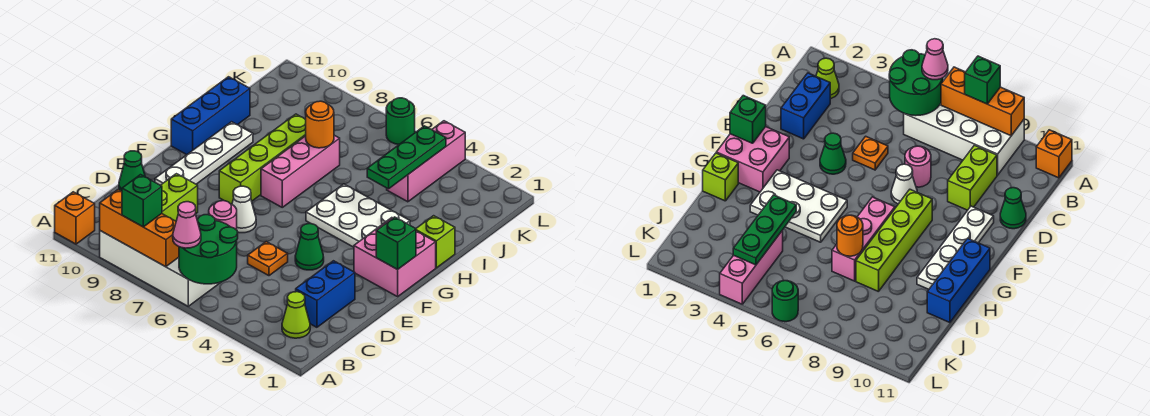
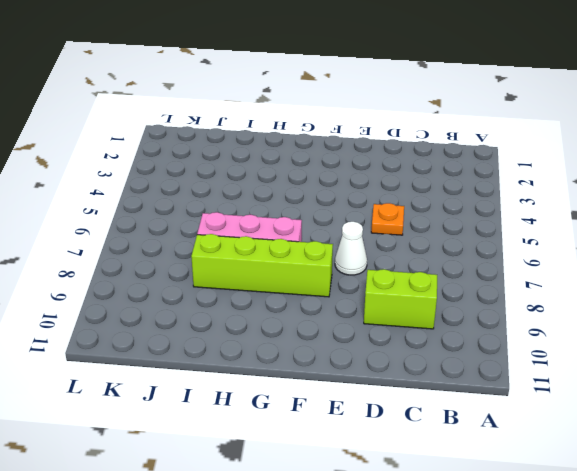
none -> white brick A6:B9 level 1
none -> orange brick A11 level 1
none -> lime cone B2 level 1

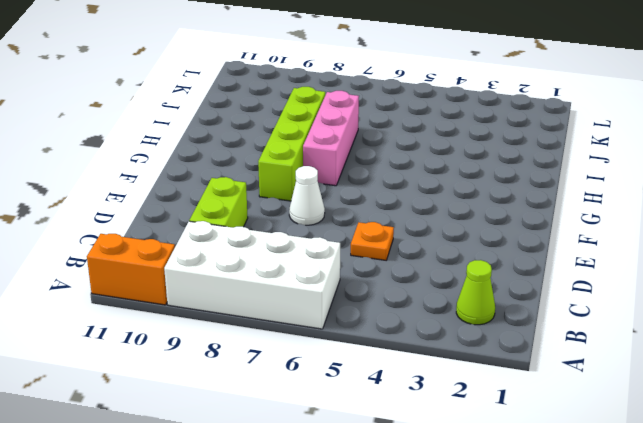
orange brick A10:A11 level 1 -> orange brick A11 level 1
none -> blue brick C2:D2 level 1
none -> pink round brick D7 level 1
none -> green cone D11 level 1

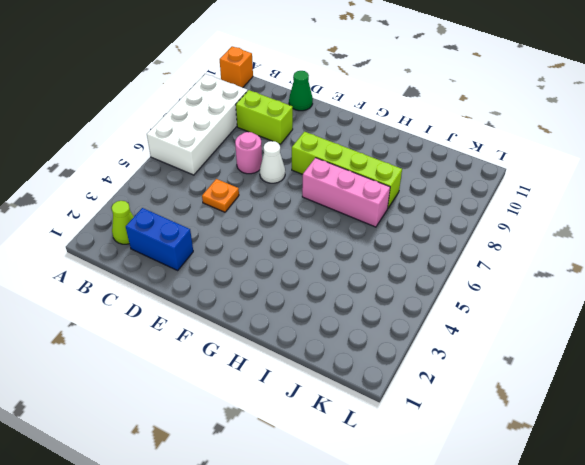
none -> green cone E4 level 1
none -> white plate E10:H10 level 1
none -> pink brick F1:G2 level 1

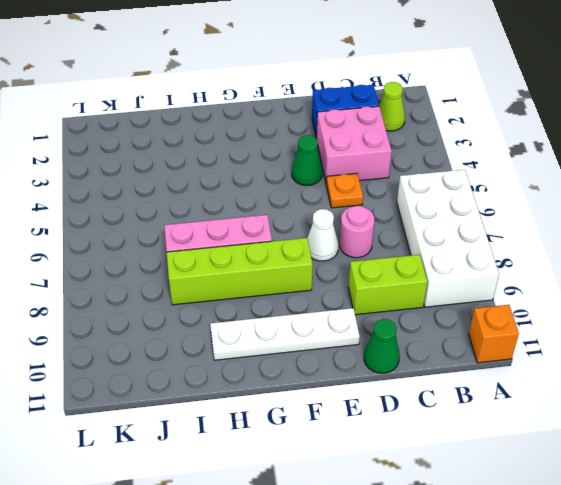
pink brick C3:D4 level 1 -> pink brick F1:G2 level 1
none -> white plate G3:H5 level 1
none -> blue brick G11:I11 level 1
none -> lime brick H1 level 1

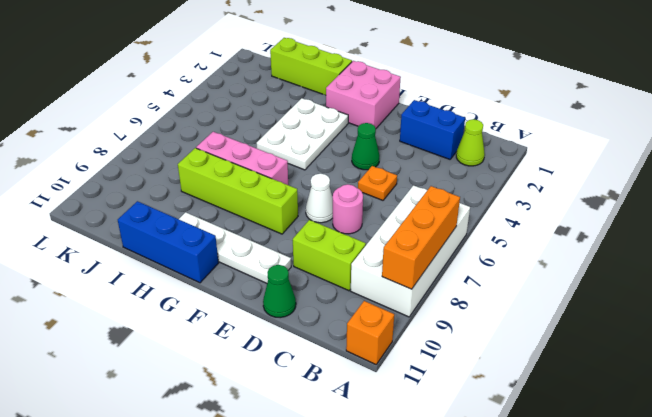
lime brick H1:J1 level 1 -> lime brick H1 level 1
none -> pink brick J4:L4 level 1
none -> green round brick L6 level 1
none -> green round brick A5:B6 level 2

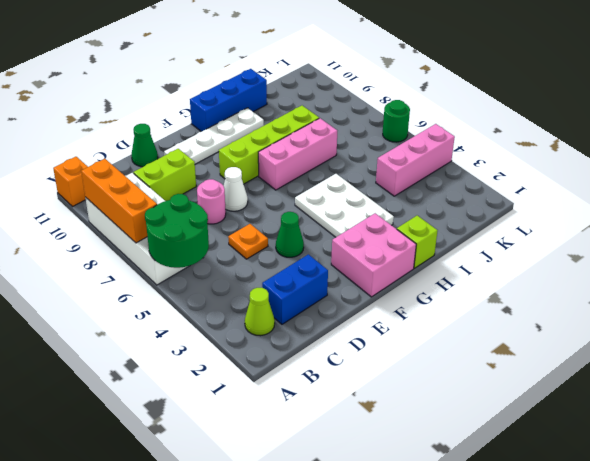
none -> green brick F1 level 2
none -> green plate I4:K4 level 2
none -> orange round brick I7 level 2

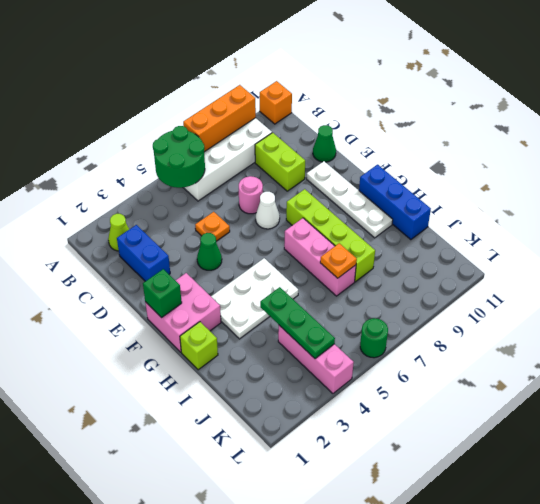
orange plate I7 level 2 -> orange round brick I7 level 2
none -> pink cone A6 level 3
none -> green brick A8 level 3

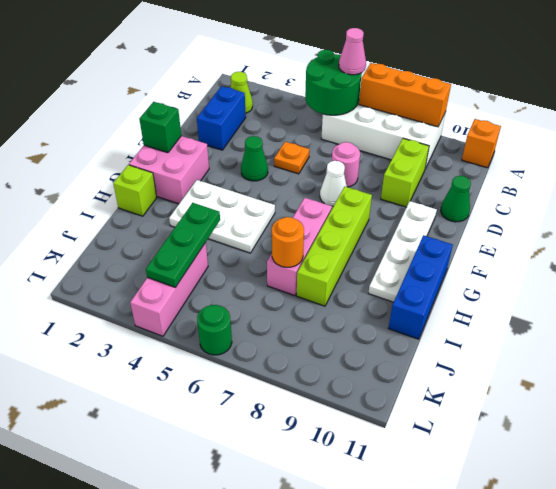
none -> green brick A8 level 3

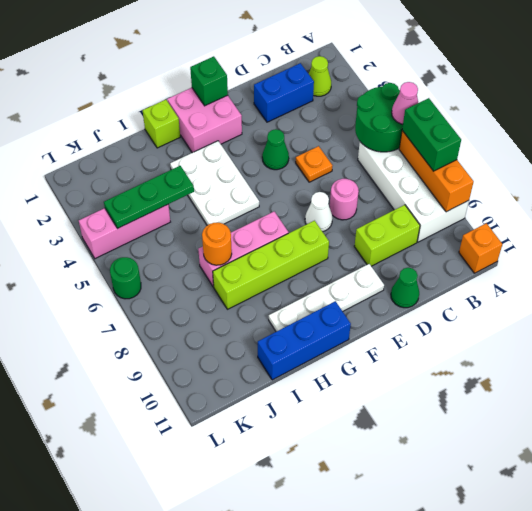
green brick A7:A8 level 3 -> green brick A8 level 3

